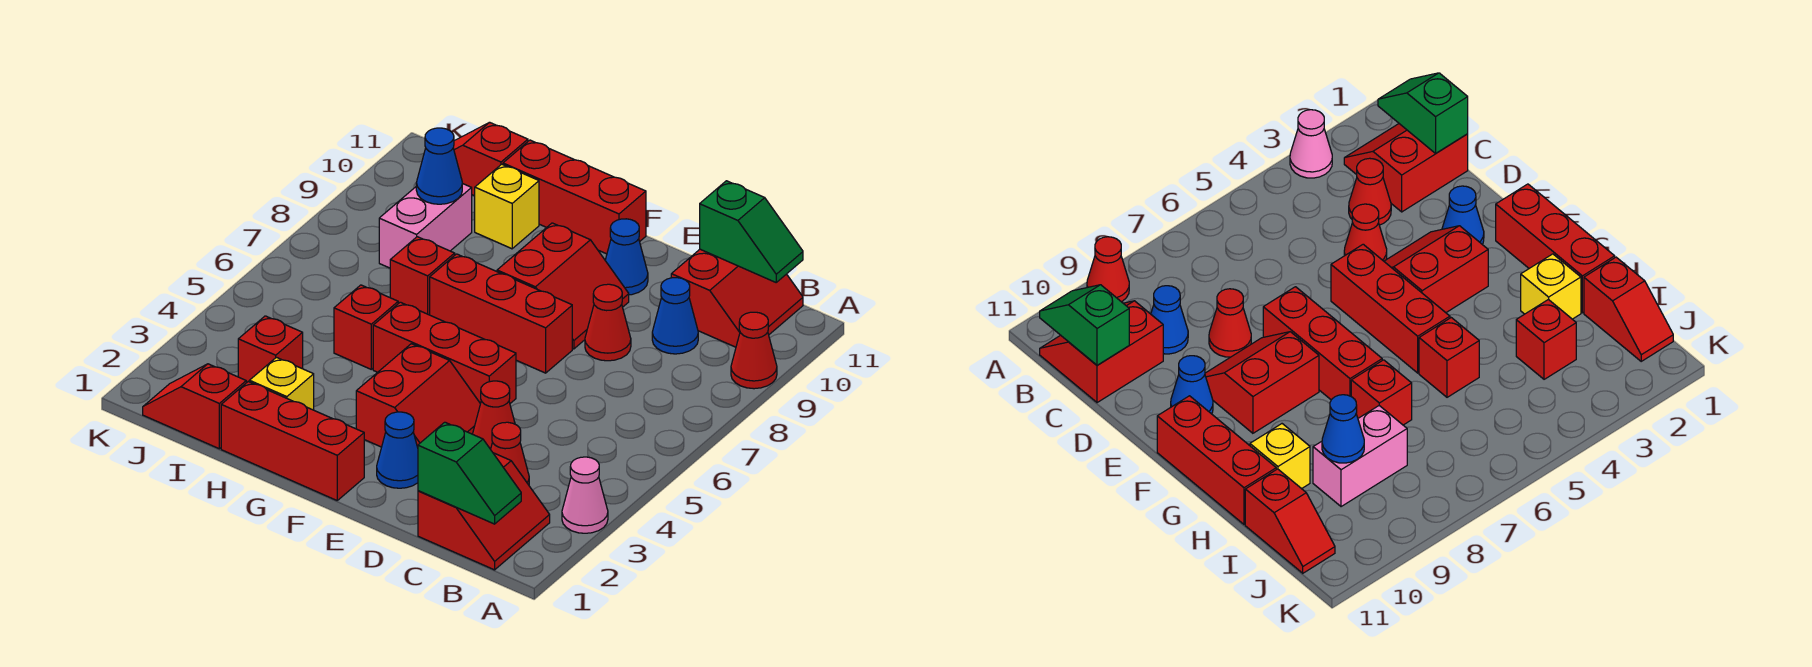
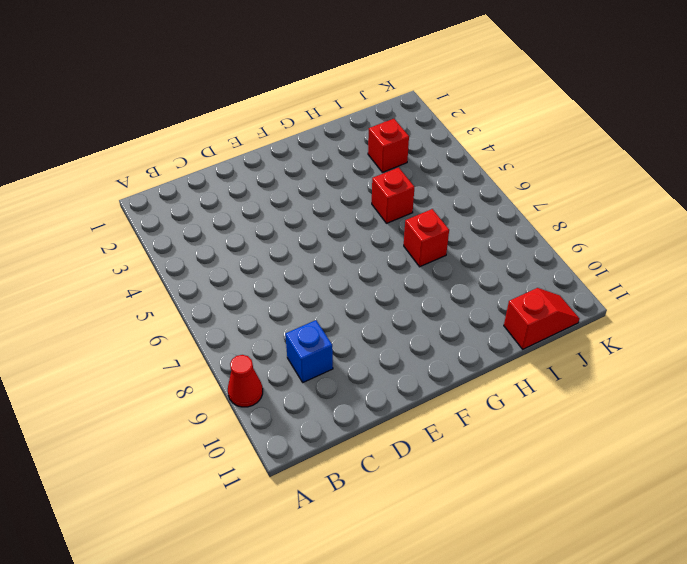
blue brick C9 level 1 -> blue cone C9 level 1
none -> pink cone A3 level 1
none -> red slope B1:C2 level 1 top C
none -> red slope B10:C11 level 1 top C

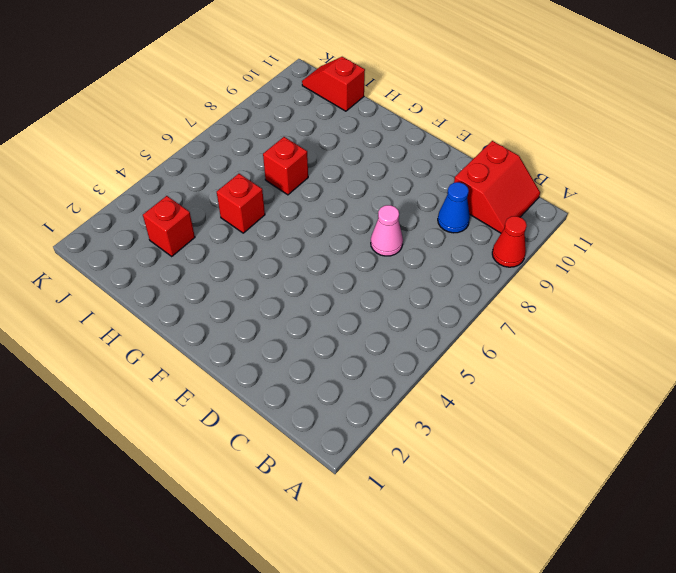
pink cone D7 level 1 -> pink cone A3 level 1
none -> red slope B1:C2 level 1 top C
none -> red cone C3 level 1
none -> red cone D4 level 1

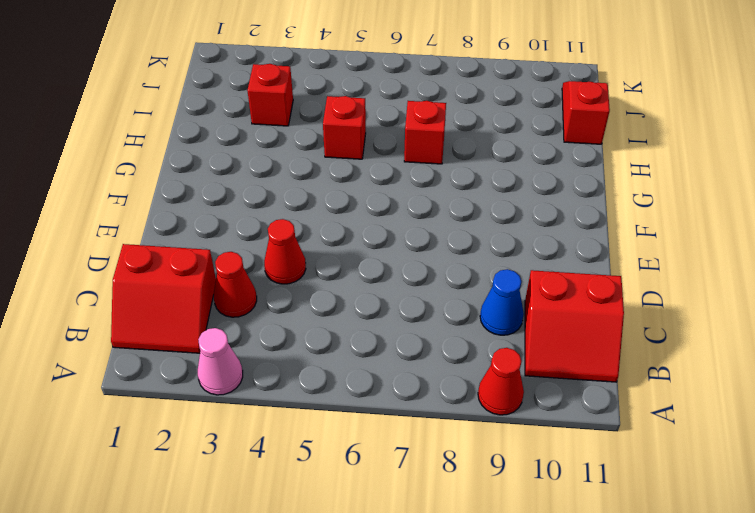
none -> red cone D8 level 1
none -> blue cone E2 level 1
none -> red slope E3:F4 level 1 top F

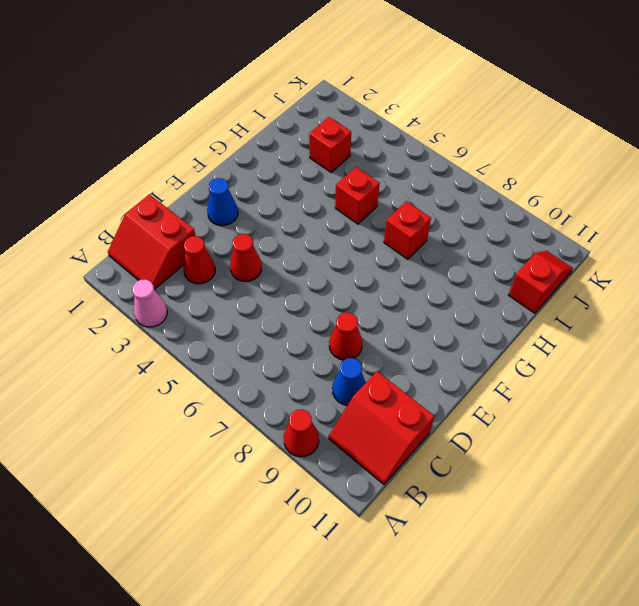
none -> red slope E3:F4 level 1 top F
none -> red brick E5:G5 level 1
none -> red brick E7:G7 level 1

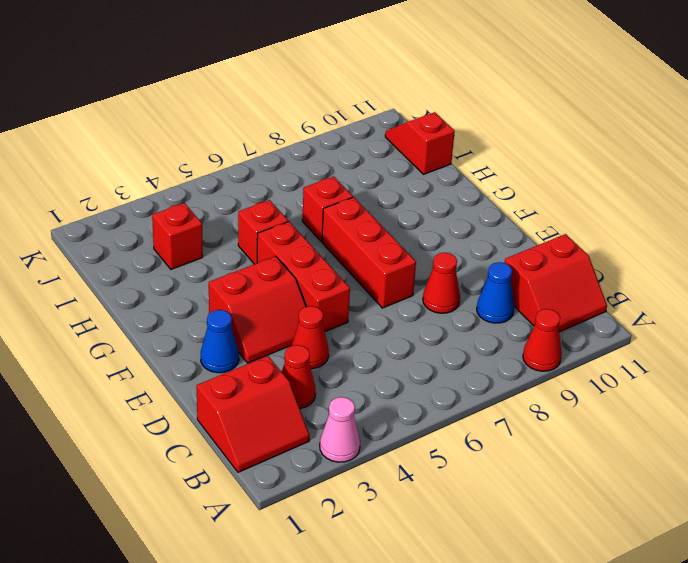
none -> red slope E8:F9 level 1 top F
none -> blue cone E10 level 1
none -> red brick F1:H1 level 1

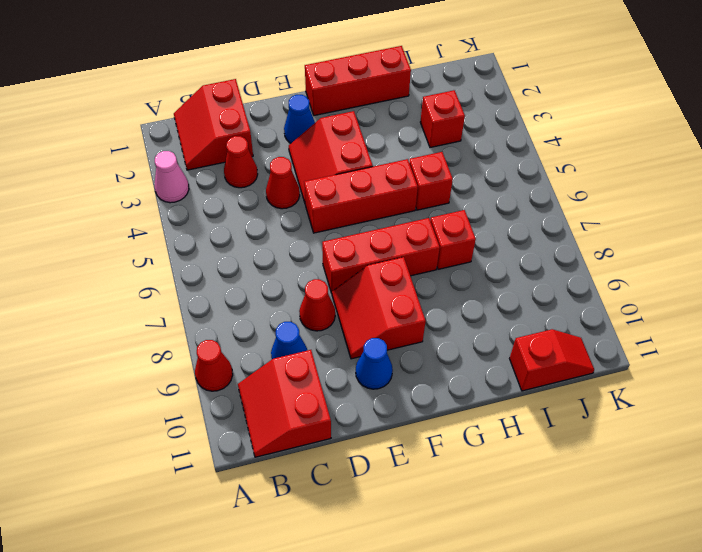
none -> red brick F11:H11 level 1
none -> yellow brick H2 level 1
none -> yellow brick H10 level 1

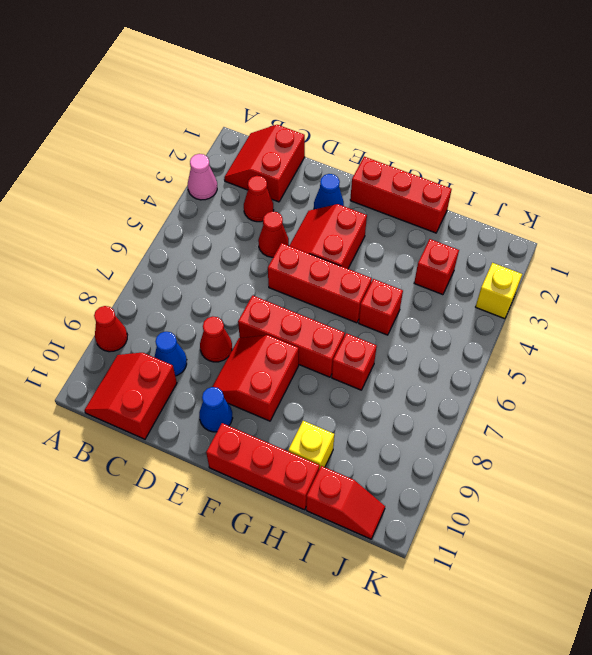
yellow brick K3 level 1 -> yellow brick H2 level 1
none -> red slope I1:J1 level 1 top I
none -> pink brick I8:I9 level 1
none -> green slope B1:C1 level 2 top C

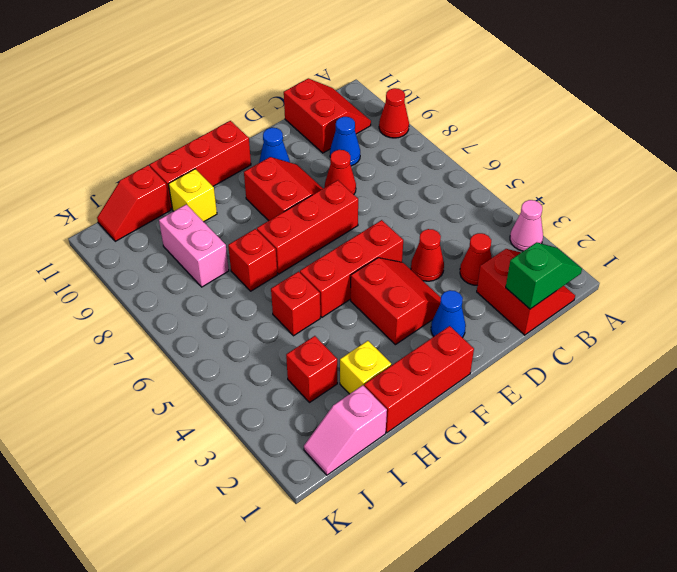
pink slope I1:J1 level 1 top I -> red slope I1:J1 level 1 top I
none -> green slope B11:C11 level 2 top C
none -> blue cone I9 level 2

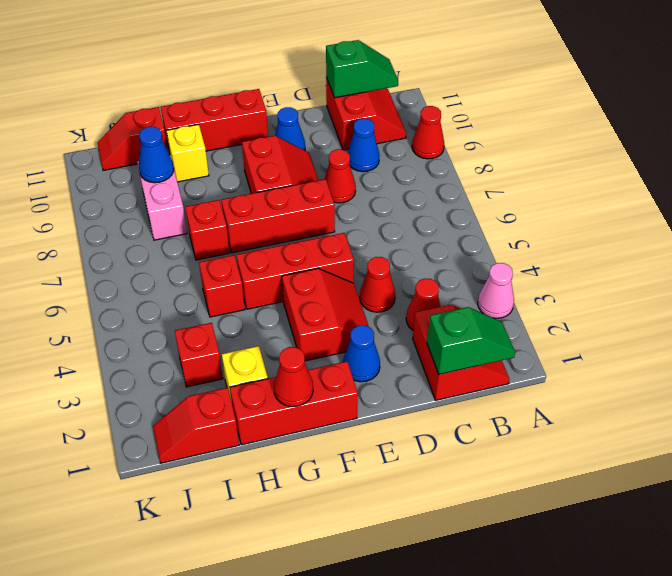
red cone G1 level 2 -> none

